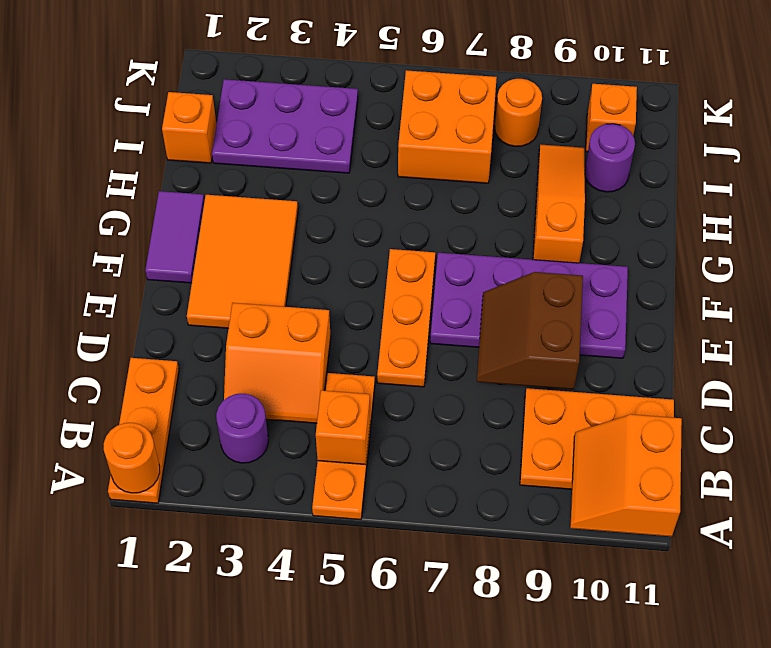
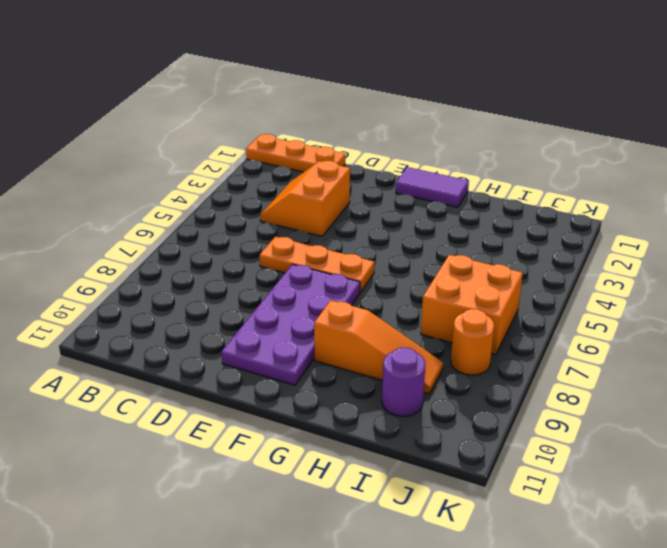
none -> orange plate A5:C5 level 1
none -> purple round brick B3 level 1
none -> orange plate B9:C11 level 1

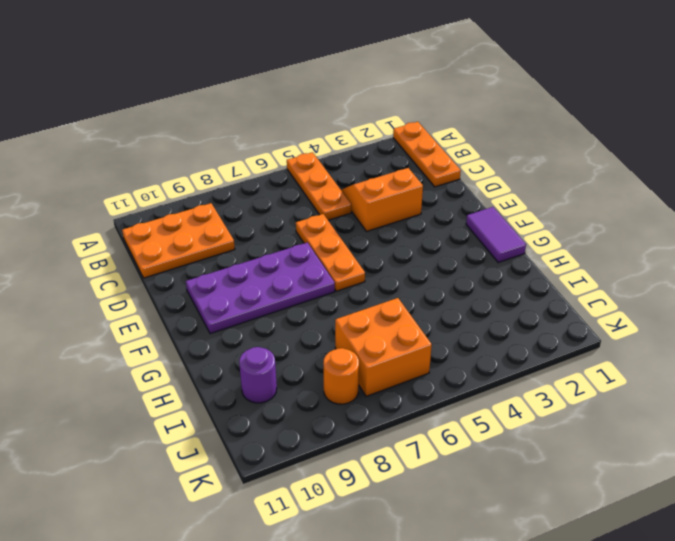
none -> purple round brick B3 level 1
none -> orange tile E2:G3 level 1
none -> orange slope G9:I9 level 1 top G

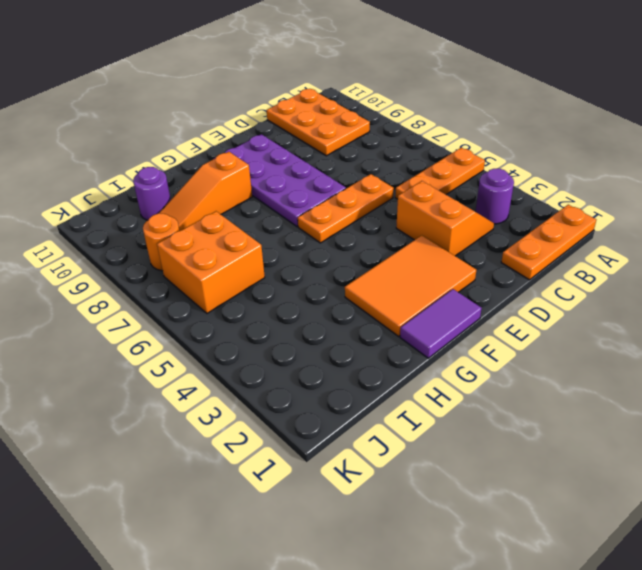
none -> orange brick I1 level 1
none -> purple plate I2:J4 level 1
none -> orange brick J10 level 1

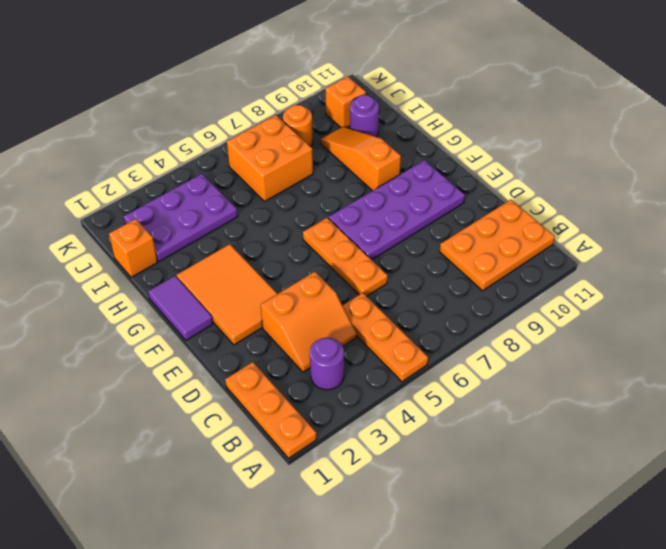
none -> orange round brick A1 level 2
none -> orange slope A10:B11 level 2 top 11
none -> orange brick B5 level 2

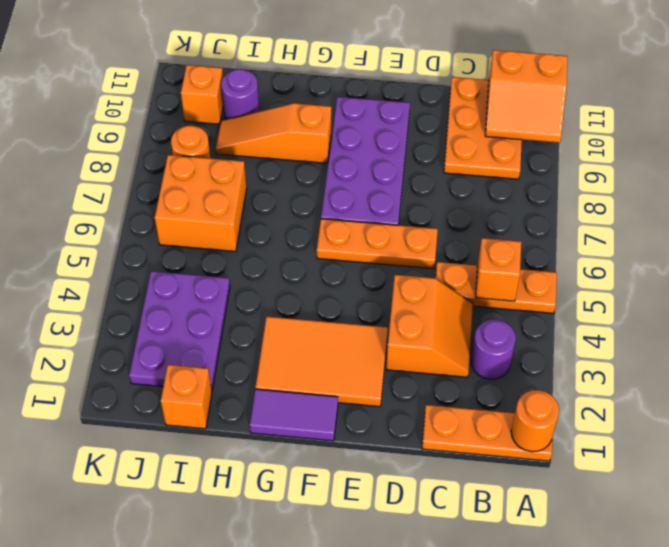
none -> brown slope D8:E9 level 2 top 9

